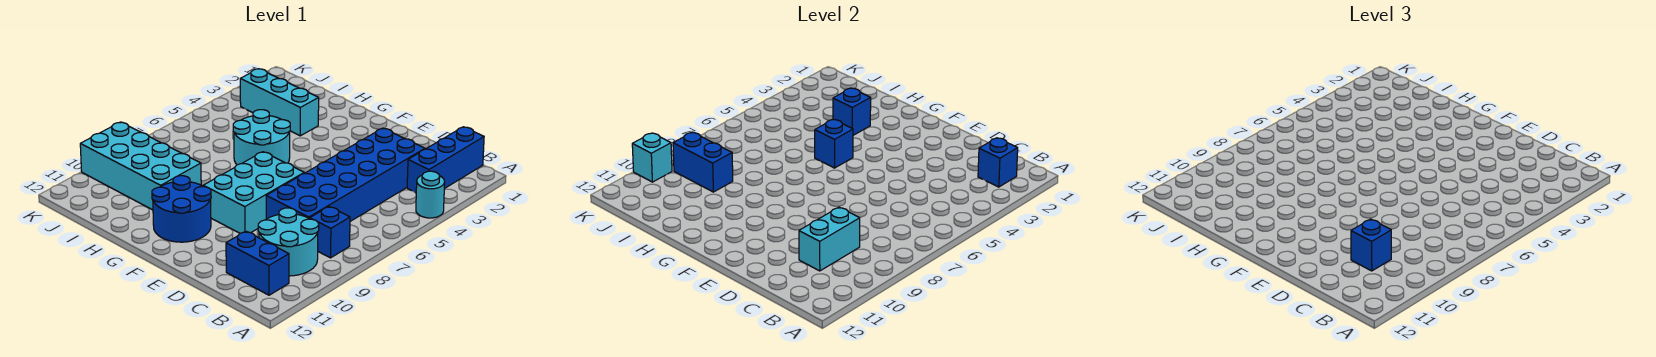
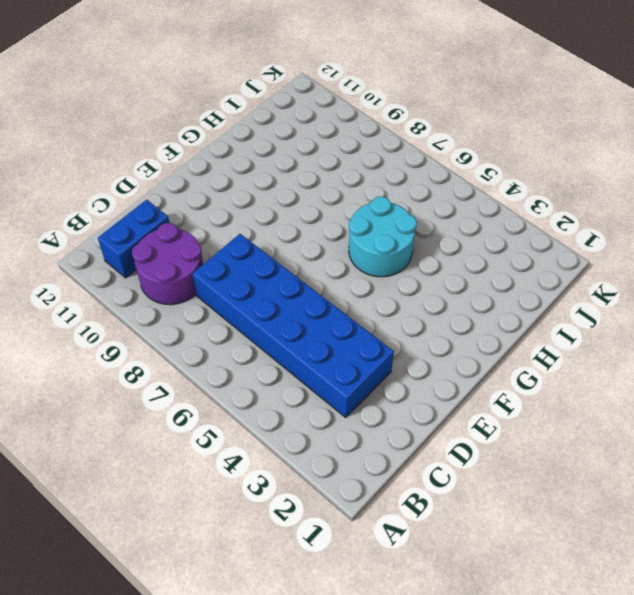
purple round brick B9:C10 level 1 -> cyan round brick B9:C10 level 1
none -> cyan round brick A4 level 1
none -> blue brick B1:B3 level 1
none -> blue brick B8 level 1

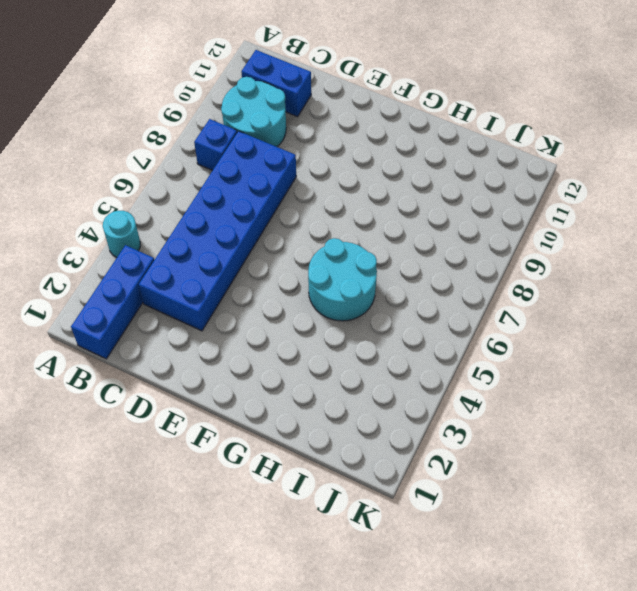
none -> cyan brick E7:F9 level 1
none -> blue round brick F10:G11 level 1
none -> cyan brick H3:J3 level 1

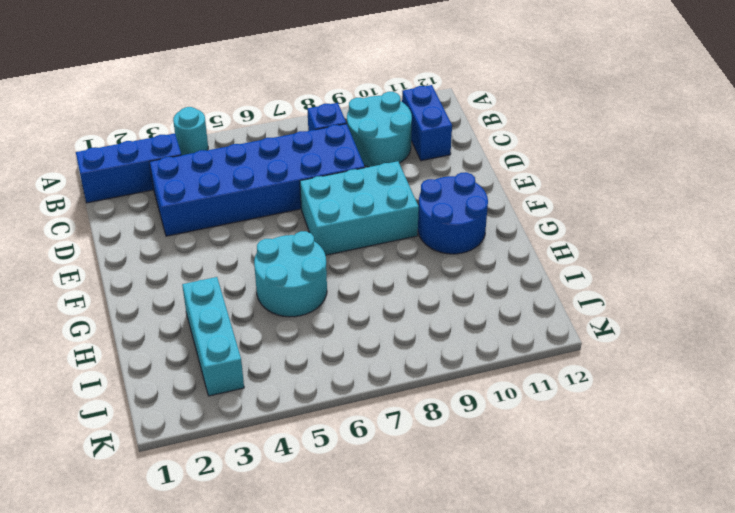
none -> cyan brick H9:K10 level 1
none -> blue brick B2 level 2
none -> cyan brick C9:C10 level 2

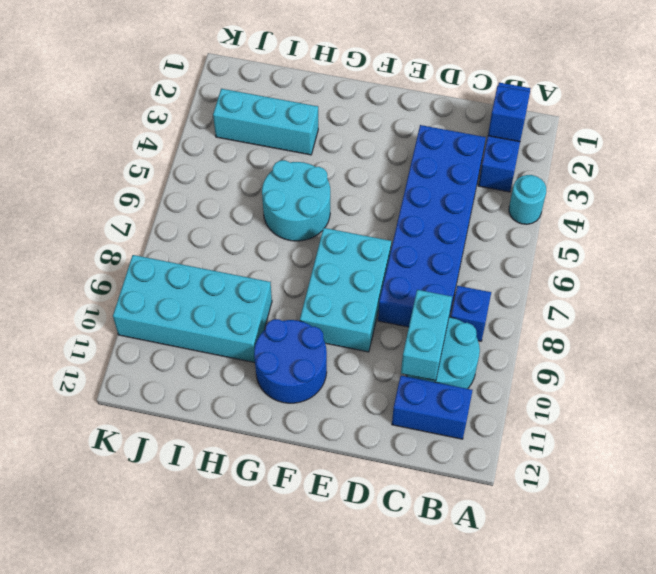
none -> blue brick G5 level 2
none -> blue brick H3 level 2
none -> blue brick I9:J9 level 2

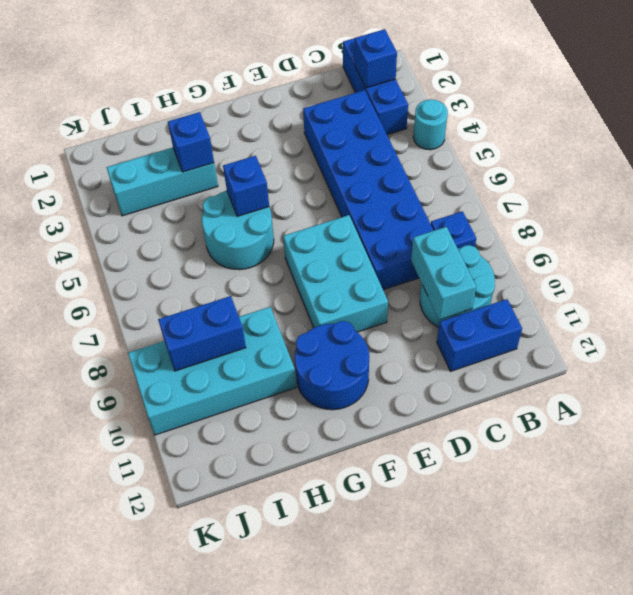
none -> cyan brick K10 level 2
none -> blue brick C10 level 3

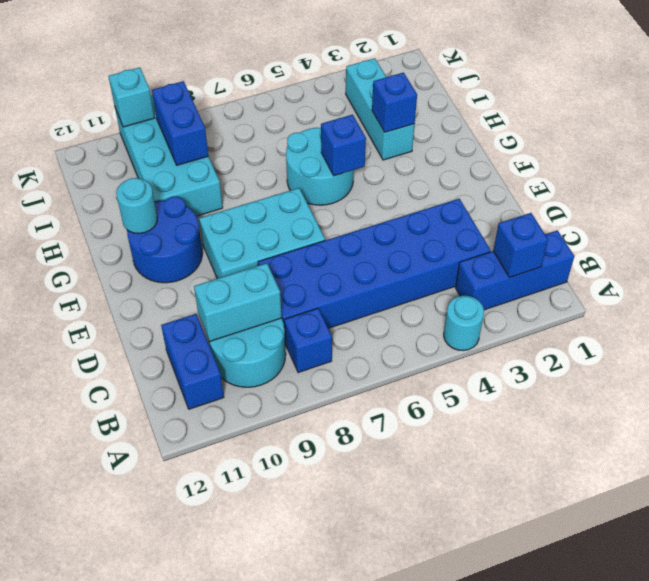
cyan round brick G11 level 2 -> none
none -> blue brick C10 level 3

